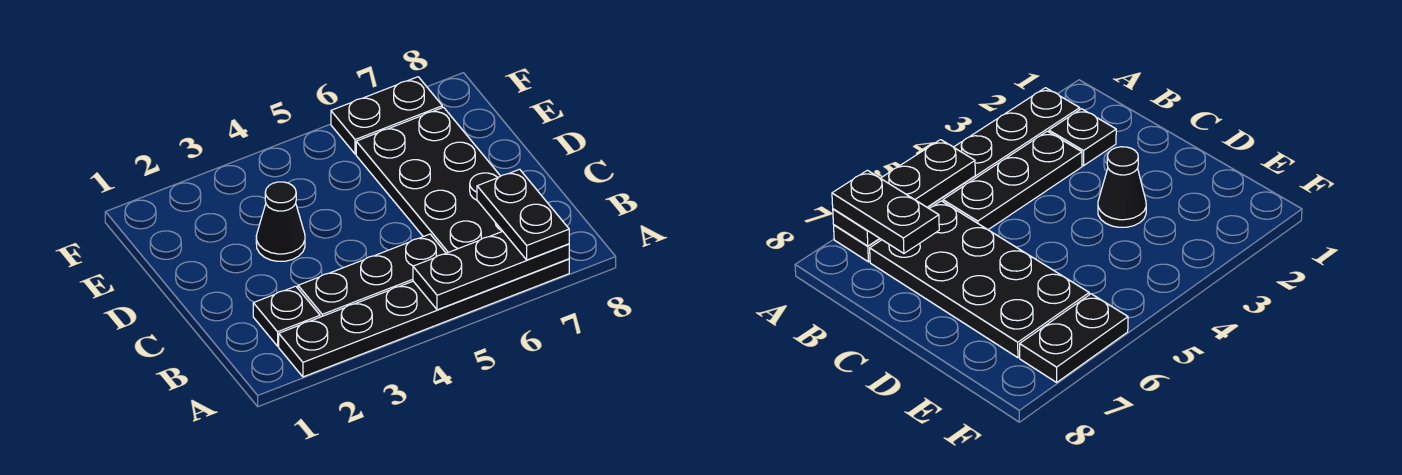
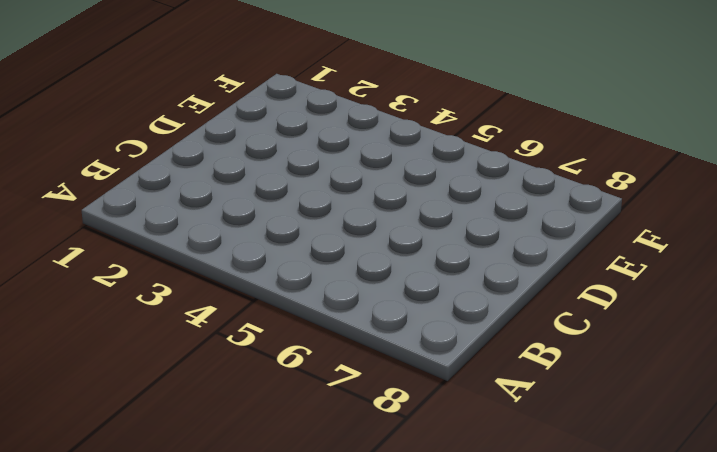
none -> black plate A2:A7 level 1
none -> black plate B2 level 1

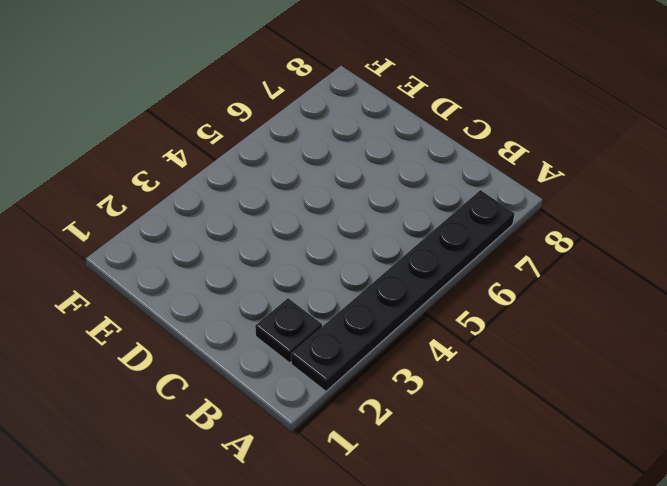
none -> black plate B3:B5 level 1
none -> black plate B6:E7 level 1

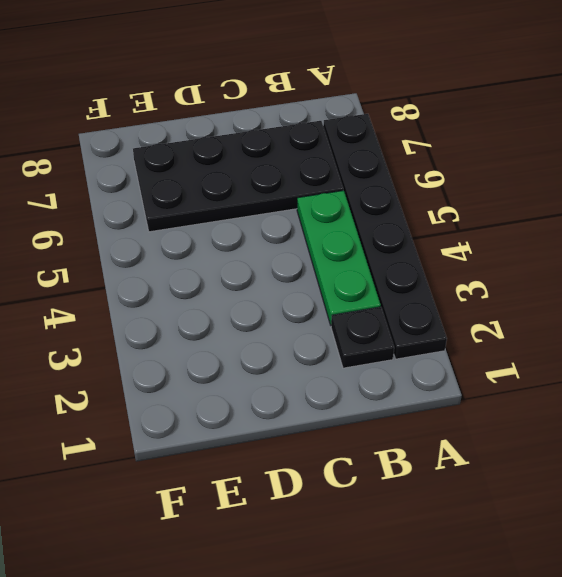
green plate B3:B5 level 1 -> black plate B3:B5 level 1
none -> black cone D3 level 1
none -> black plate F6:F7 level 1

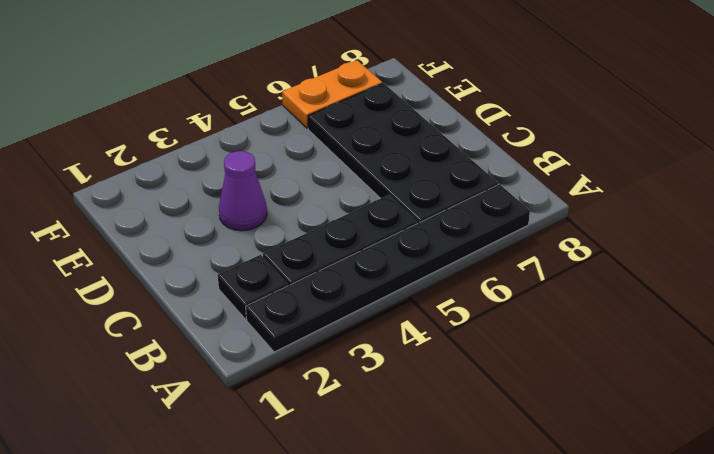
purple cone D3 level 1 -> black cone D3 level 1
orange plate F6:F7 level 1 -> black plate F6:F7 level 1
none -> black plate A5:A7 level 2
none -> black plate A7:B7 level 3

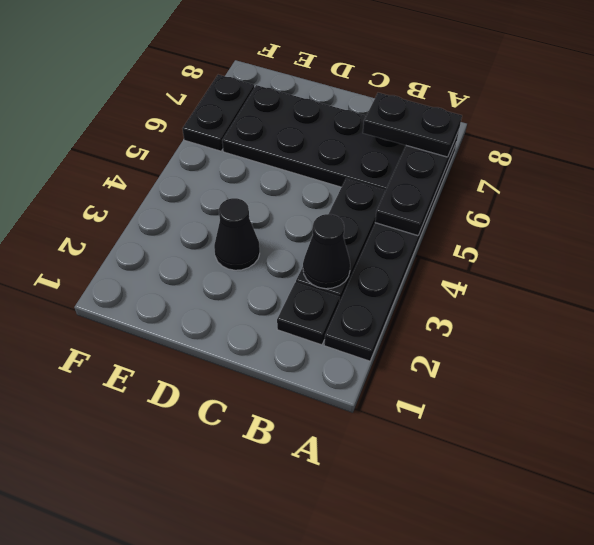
black cone B3 level 2 -> none

